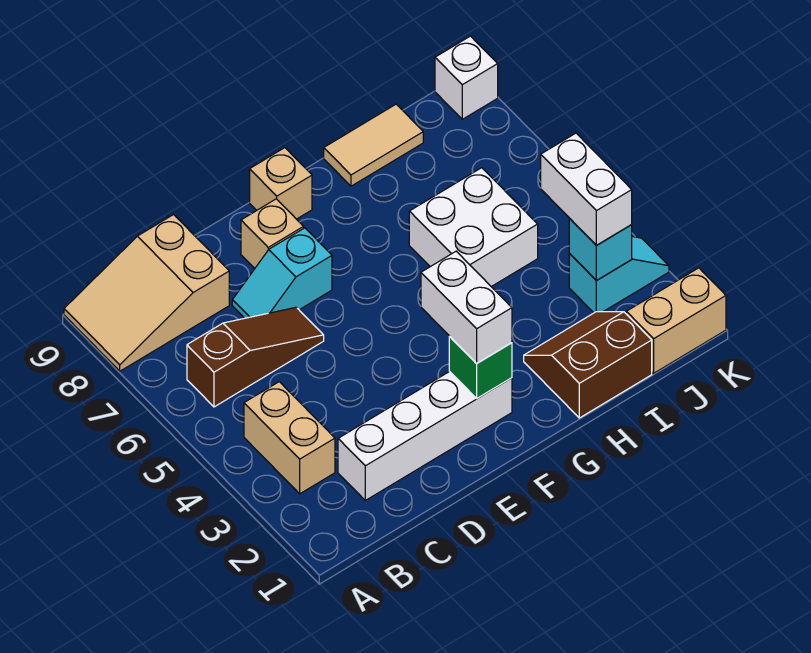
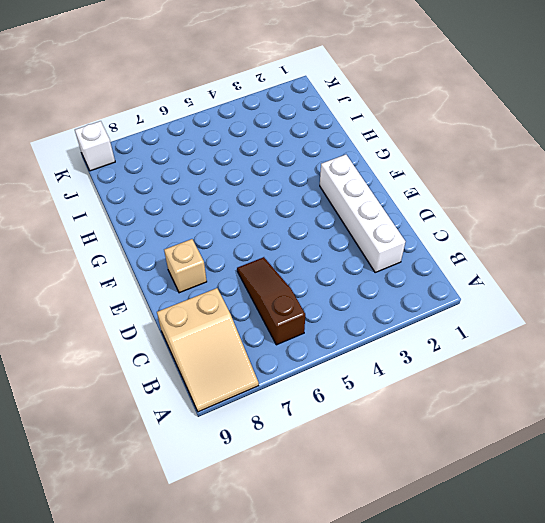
none -> tan brick B3:B4 level 1
none -> cyan slope D7:E7 level 1 top E
none -> tan brick F9 level 1

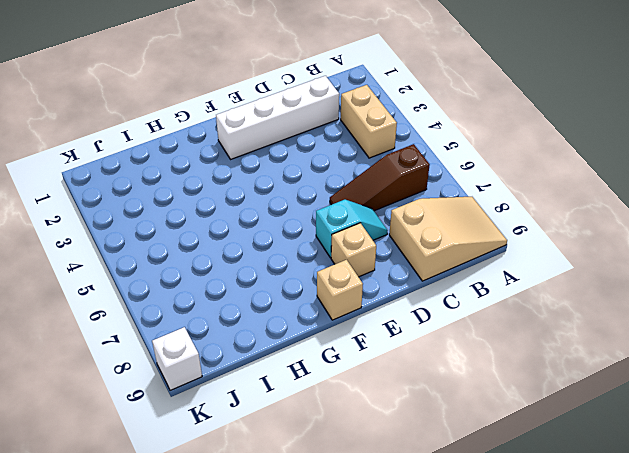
none -> brown slope H1:I2 level 1 top 1
none -> white brick H5:I6 level 1
none -> tan tile H9:I9 level 1

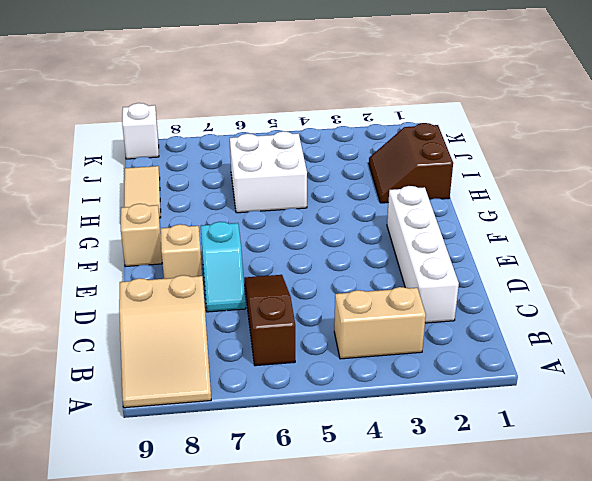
none -> tan brick J1:K1 level 1
none -> cyan slope J3:K3 level 1 top J
none -> green brick F2 level 2

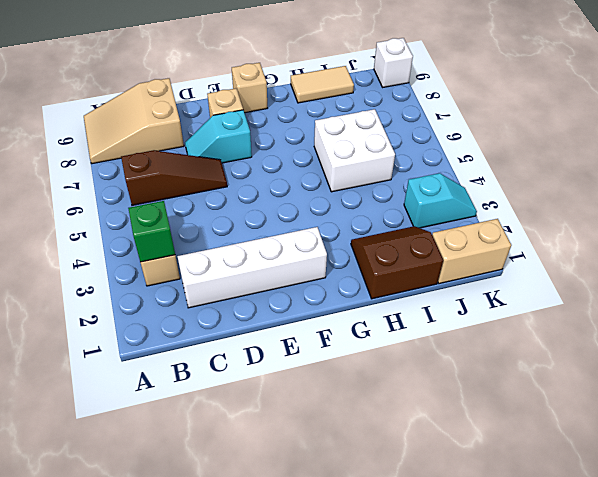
green brick B3 level 2 -> green brick F2 level 2
none -> cyan brick J3 level 2
none -> white brick F2:F3 level 3
none -> white brick J3:J4 level 3

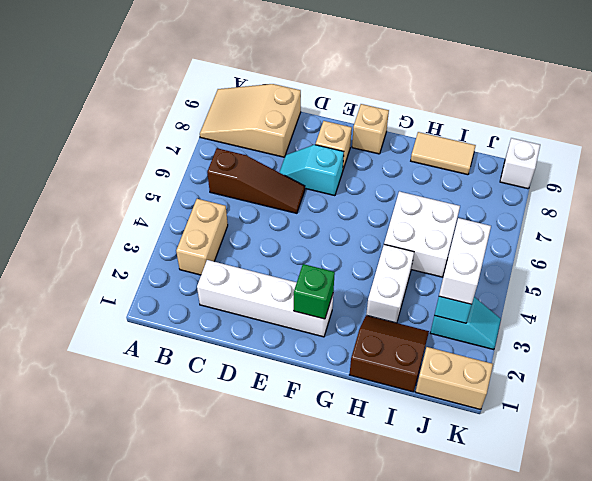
white brick H3:H4 level 1 -> white brick F2:F3 level 3

